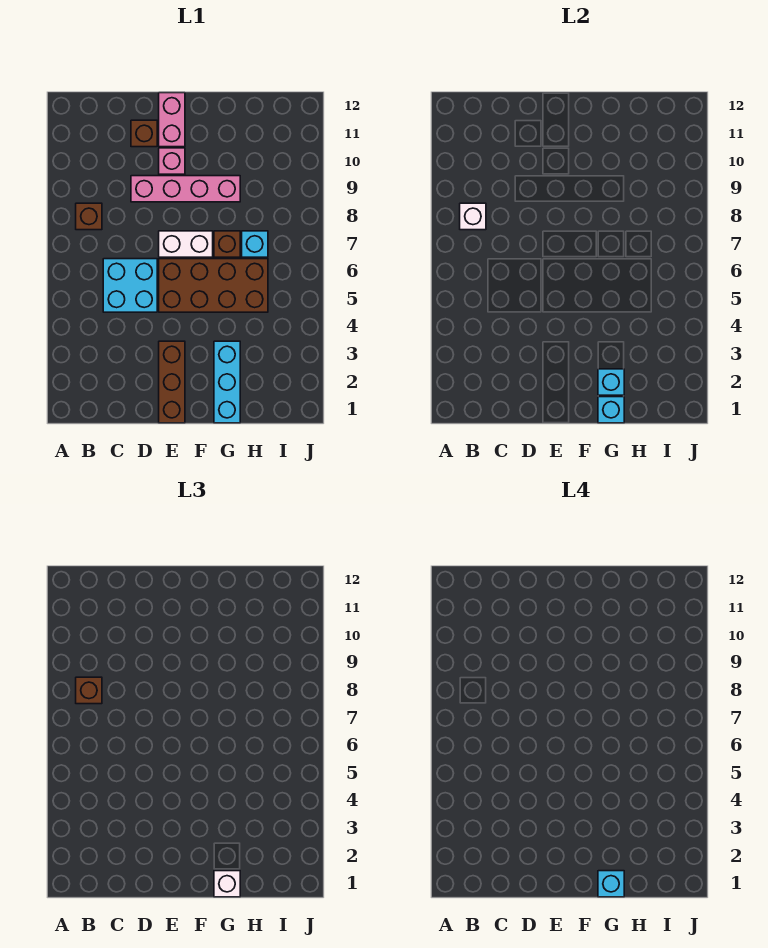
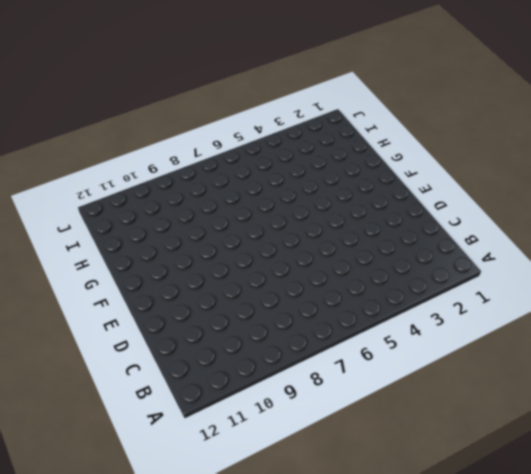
none -> brown brick B8 level 1
none -> cyan brick C5:D6 level 1
none -> pink brick D9:G9 level 1

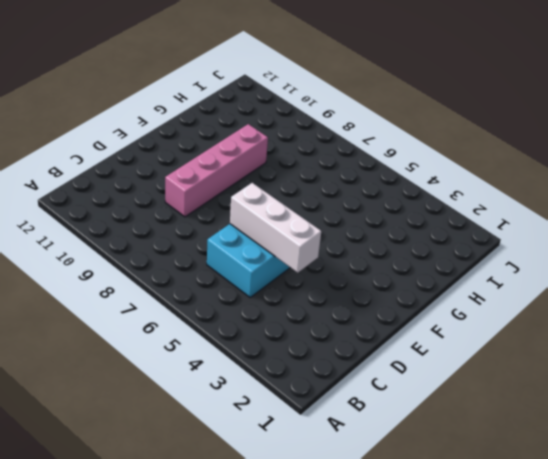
white brick D4:D6 level 2 -> none
none -> brown brick B8 level 1
none -> brown brick D11 level 1
none -> brown brick E1:E3 level 1

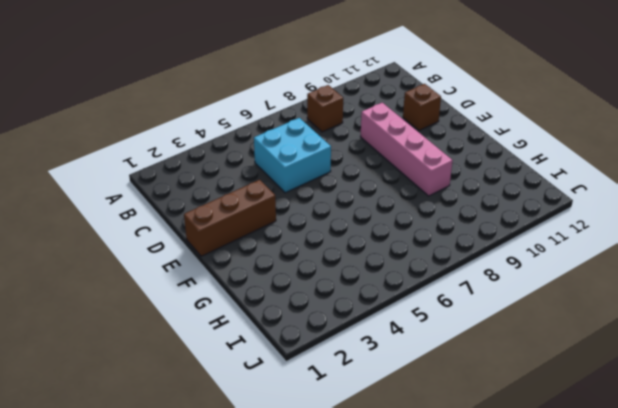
none -> brown brick E5:H6 level 1
none -> white brick E7:F7 level 1
none -> pink brick E10 level 1

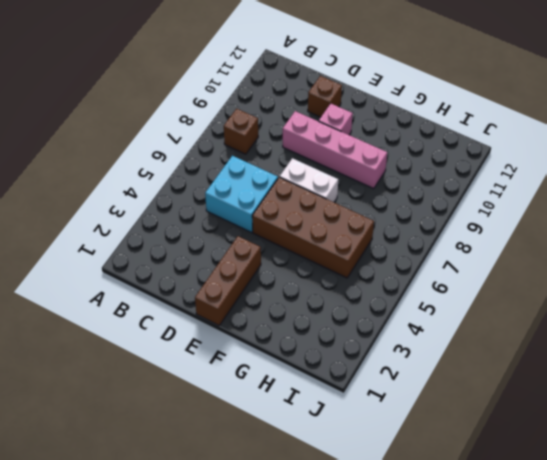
none -> pink brick E11:E12 level 1
none -> cyan brick G1:G3 level 1
none -> brown brick G7 level 1

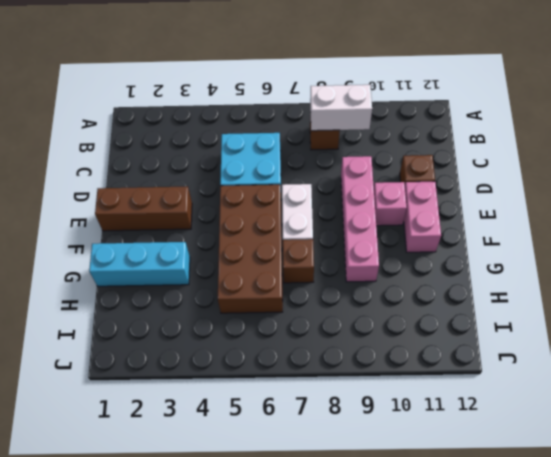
white brick B8:B9 level 2 -> white brick B8 level 2
pink brick E11:F11 level 1 -> pink brick E11:E12 level 1
none -> cyan brick H7 level 1
none -> cyan brick G1 level 2
none -> cyan brick G2 level 2

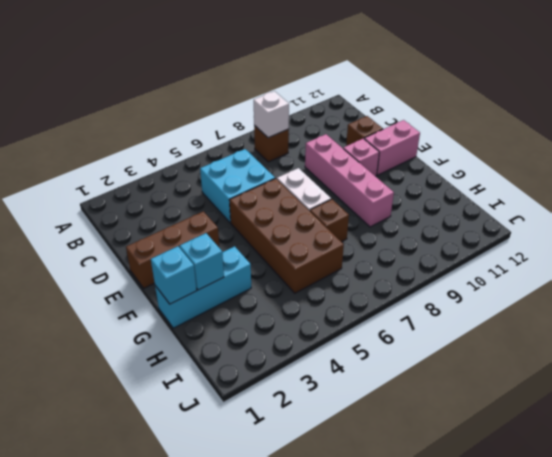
none -> cyan brick H7 level 1
none -> brown brick B8 level 3
none -> white brick G1 level 3

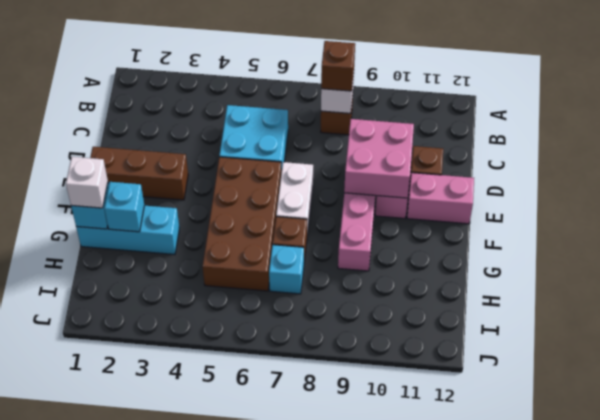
pink brick D9:E10 level 2 -> none
none -> cyan brick G1 level 4

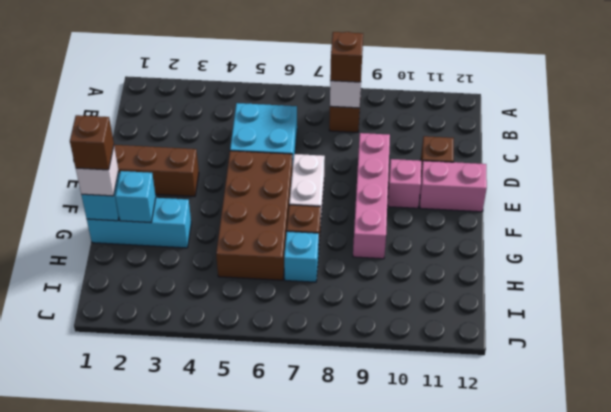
brown brick G1 level 4 -> cyan brick G1 level 4

